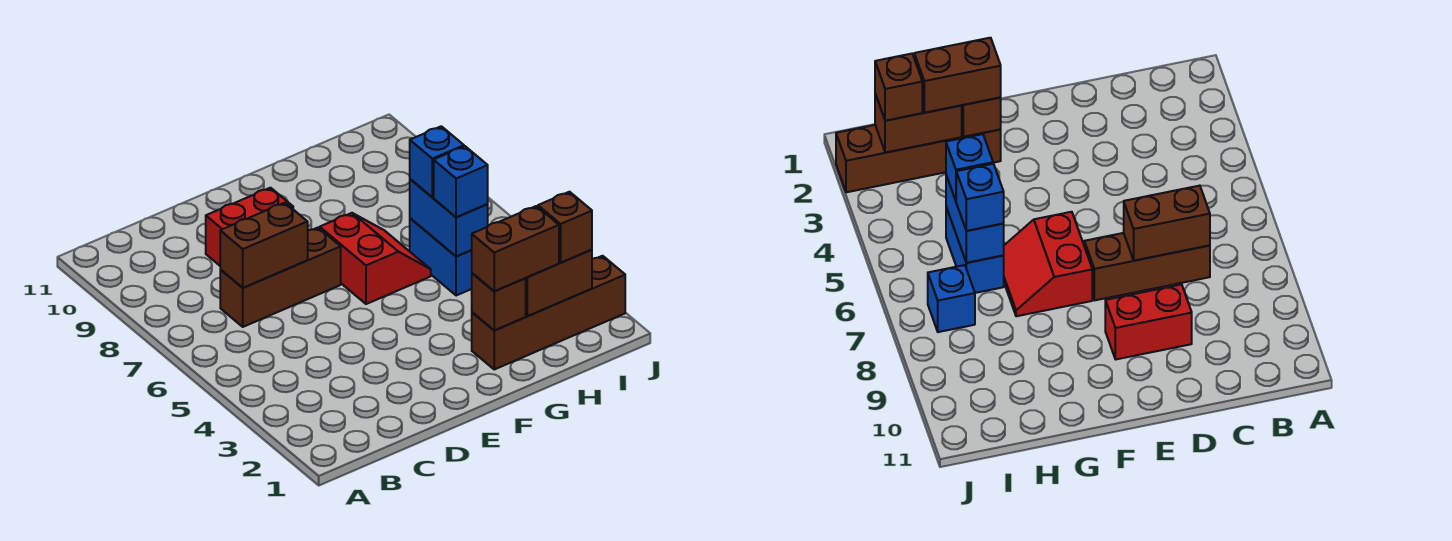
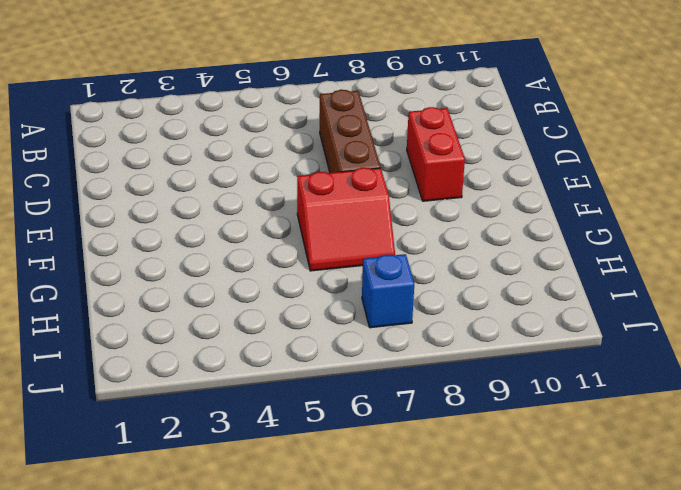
none -> brown brick G2:J2 level 1
none -> blue brick H5:H6 level 1
none -> brown brick C7:D7 level 2

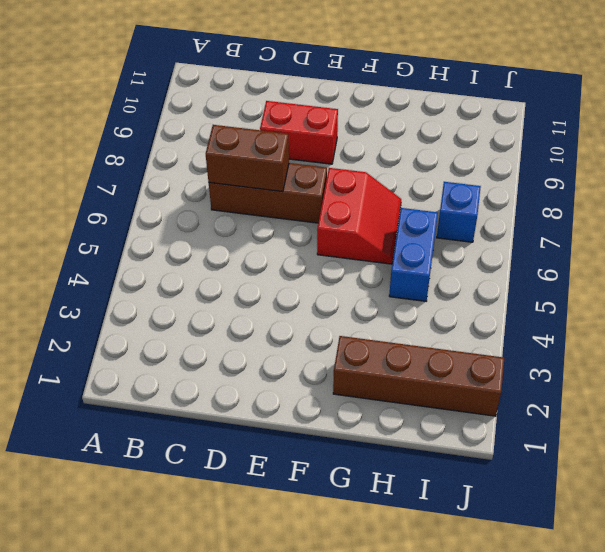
none -> brown brick G2 level 2
none -> brown brick H2:I2 level 2
none -> blue brick H5:H6 level 2

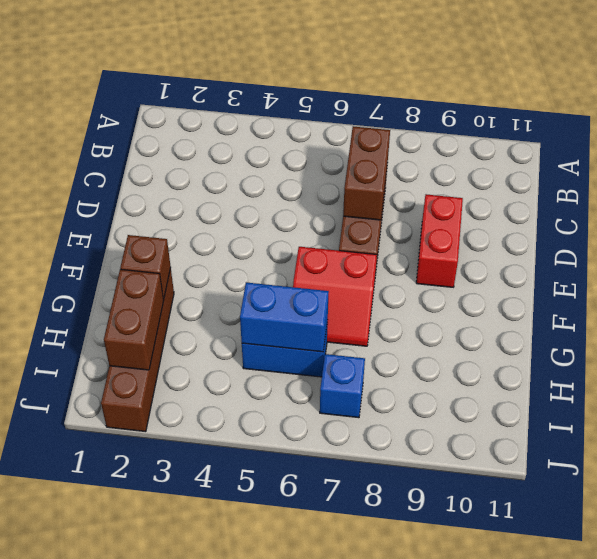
none -> brown brick G2:H2 level 3
none -> blue brick H5 level 3
none -> blue brick H6 level 3

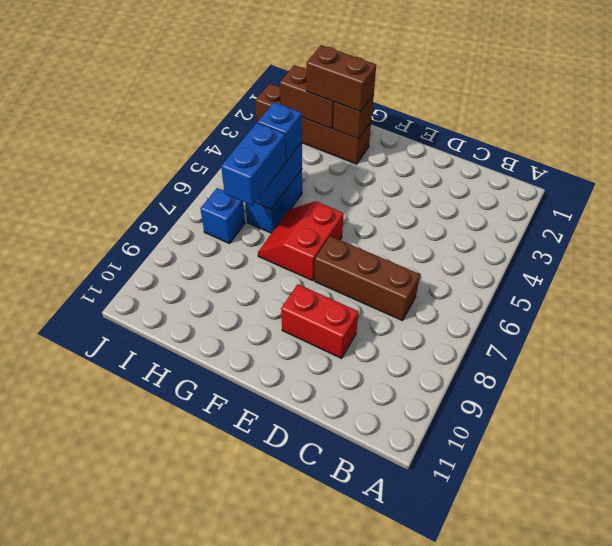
blue brick H6:H7 level 3 -> blue brick H6 level 3
none -> brown brick C7:D7 level 2
none -> brown brick I2 level 3

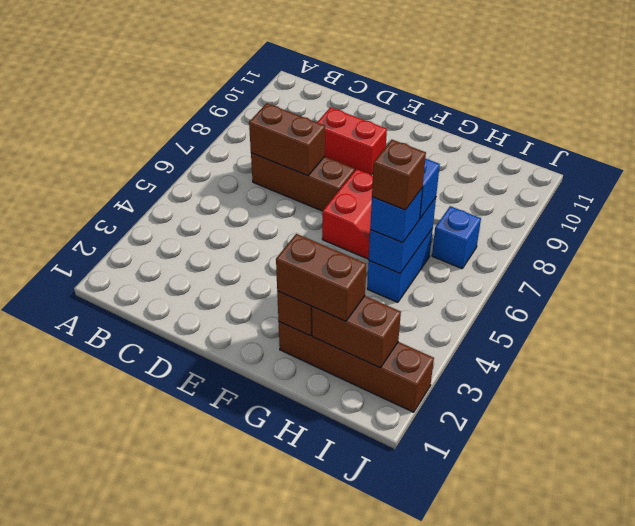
brown brick H5 level 4 -> brown brick I2 level 3

